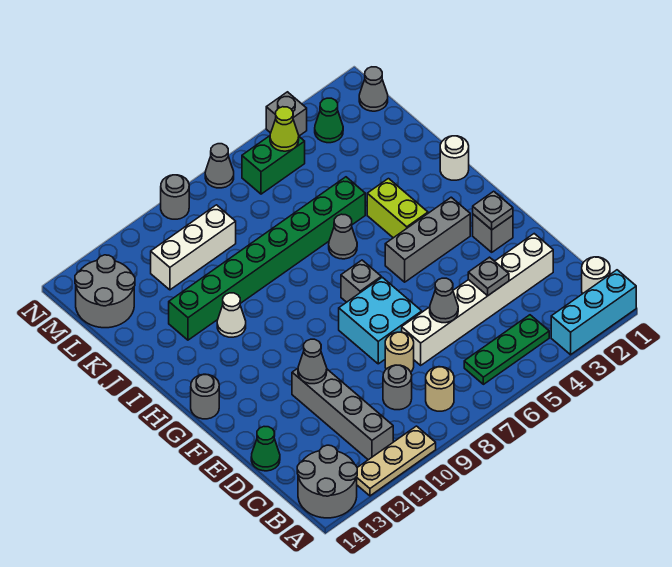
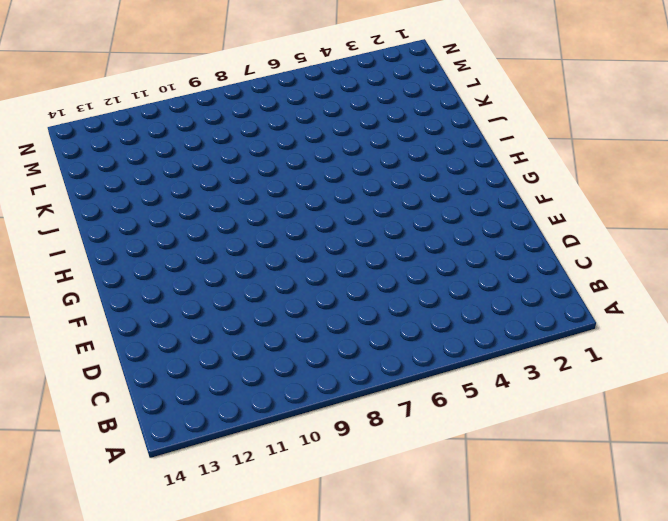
none -> cyan brick A1:A3 level 1
none -> tan plate A10:A12 level 1
none -> grey round brick A13:B14 level 1
none -> white round brick B1 level 1

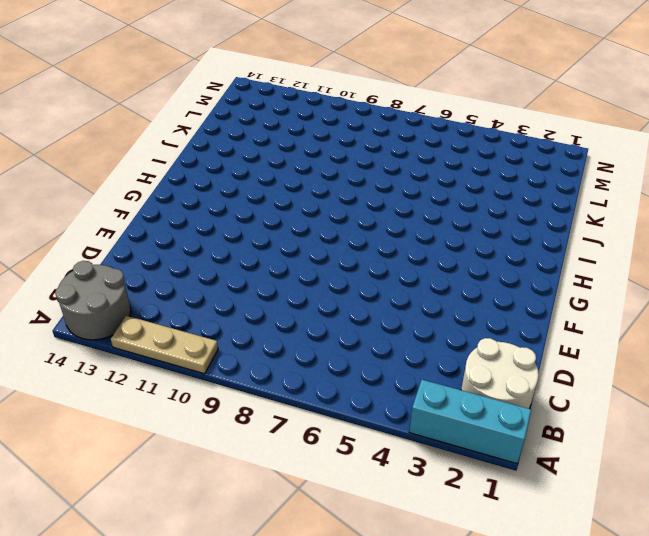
white round brick B1:C2 level 1 -> white round brick B1 level 1
none -> green plate B4:B6 level 1
none -> tan round brick B8 level 1
none -> grey brick B11:E11 level 1
none -> grey round brick C9 level 1

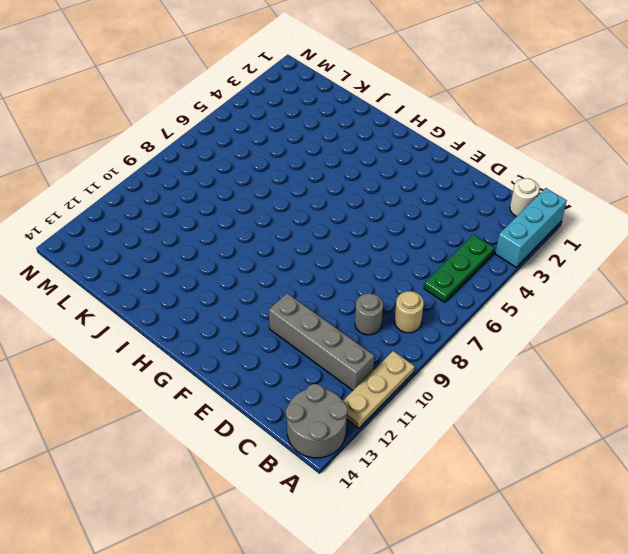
none -> white brick D2:D7 level 1
none -> tan round brick D8 level 1
none -> green cone D14 level 1
none -> cyan brick E7:F8 level 1

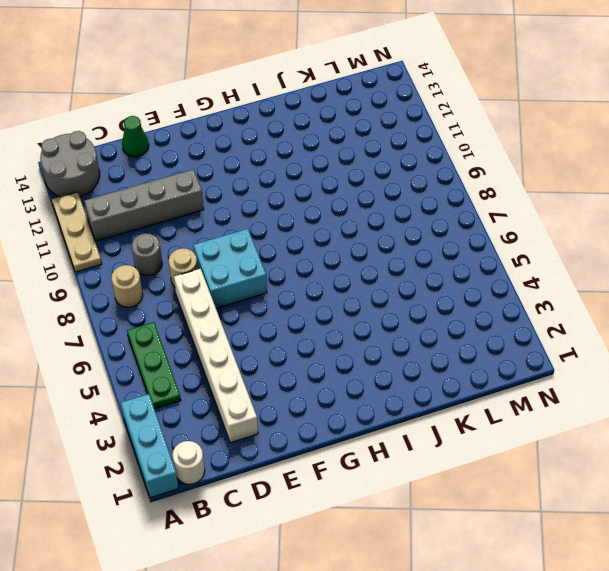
none -> grey brick F2 level 1
none -> grey brick G3:G5 level 1
none -> grey brick G7 level 1
none -> grey round brick G14 level 1

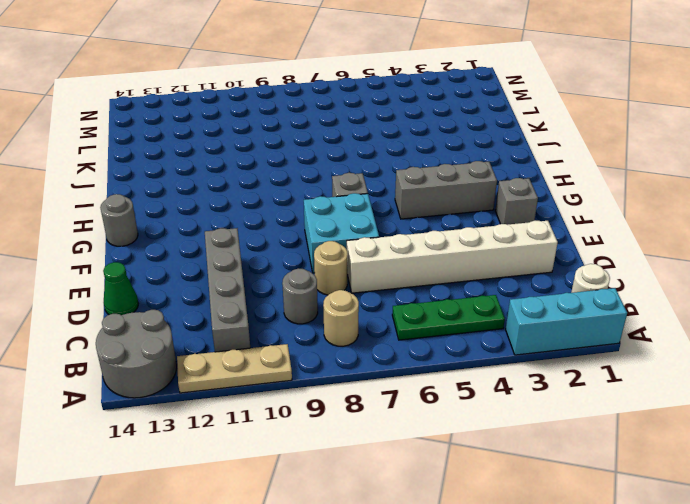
none -> lime brick H4:I4 level 1
none -> white round brick I1 level 1
none -> grey cone I6 level 1
none -> white cone I11 level 1

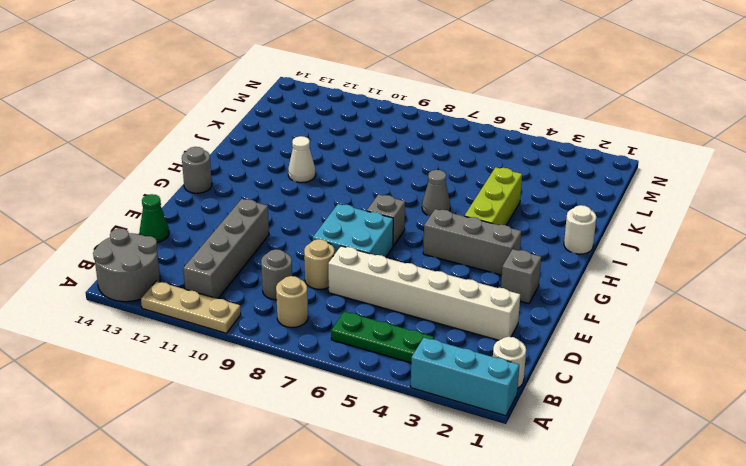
lime brick H4:J4 level 1 -> lime brick H4:I4 level 1
none -> green brick J5:J12 level 1
none -> white brick L9:L11 level 1
none -> grey round brick L13:M14 level 1
none -> grey cone M1 level 1

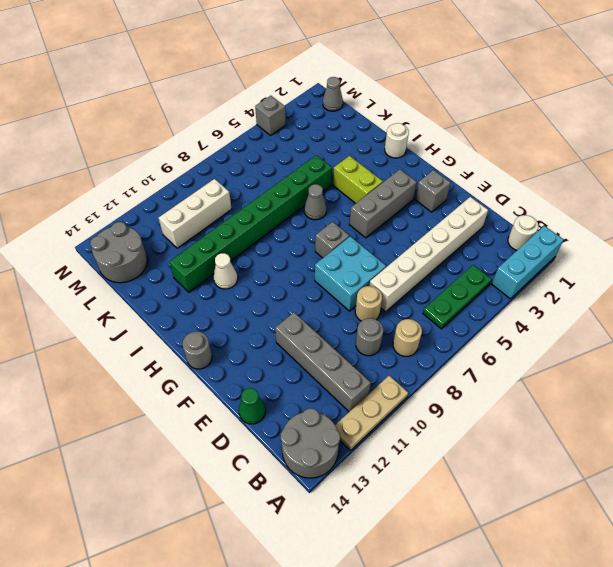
none -> green cone M3 level 1
none -> green brick M5:M6 level 1
none -> grey cone N7 level 1
none -> grey round brick N9 level 1

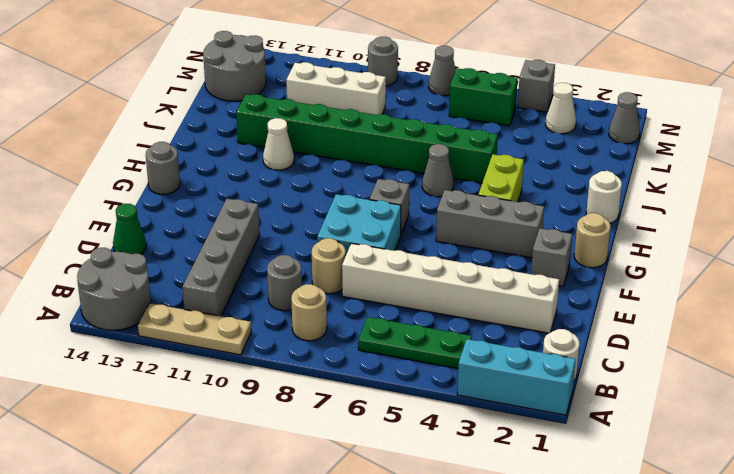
tan round brick G1 level 1 -> none
white cone M3 level 1 -> green cone M3 level 1
none -> grey plate D4 level 2
none -> grey cone D6 level 2
none -> grey cone E11 level 2
none -> grey plate F2 level 2

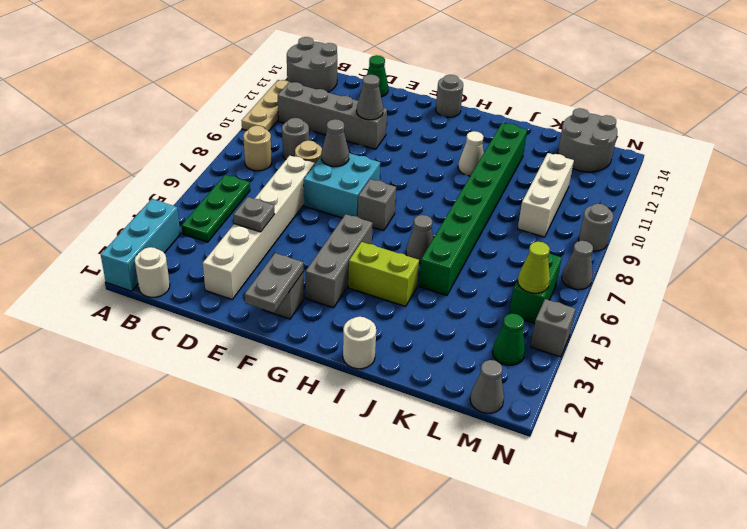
grey cone E8 level 2 -> grey cone D6 level 2
grey plate F1:F2 level 2 -> grey plate F2 level 2

